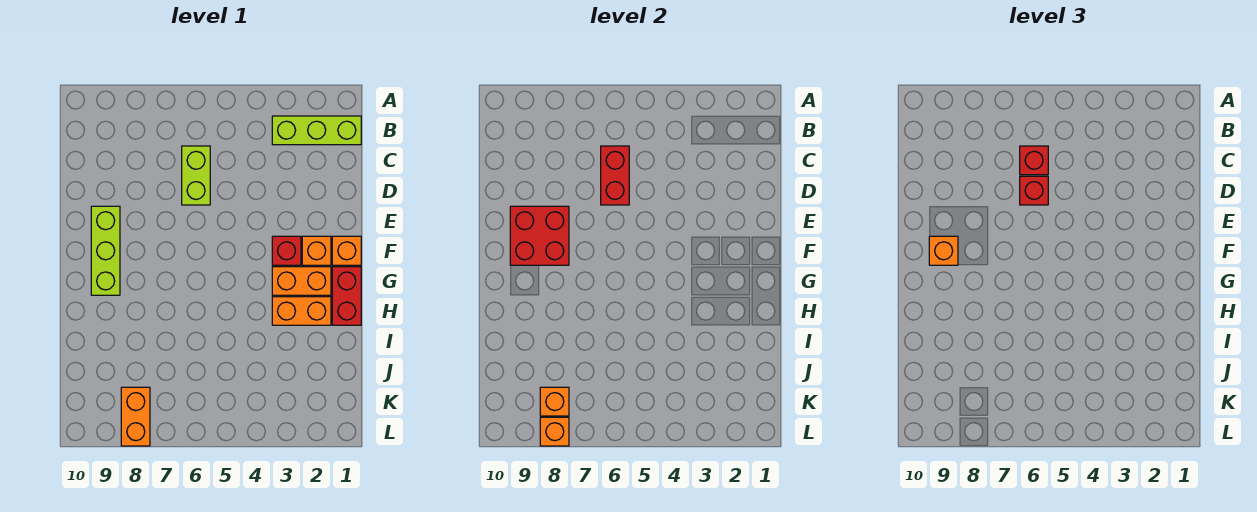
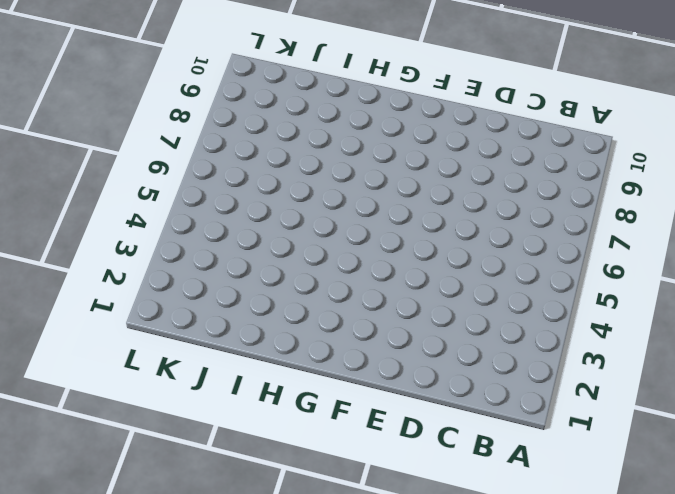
none -> lime brick B1:B3 level 1
none -> lime brick C6:D6 level 1
none -> lime brick E9:G9 level 1

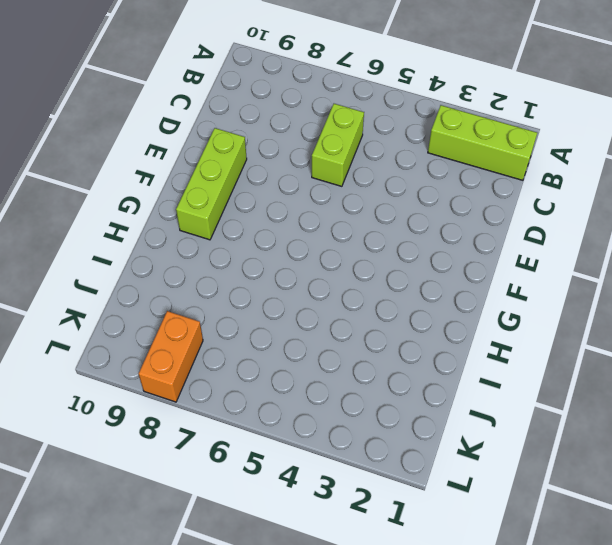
none -> orange brick F1 level 1
none -> orange brick F2 level 1
none -> red brick F3 level 1

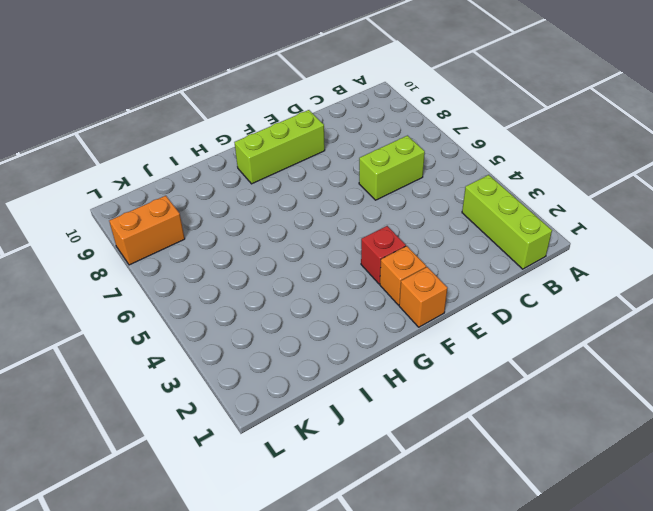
none -> red brick G1:H1 level 1
none -> orange brick G2:G3 level 1
none -> orange brick H2:H3 level 1

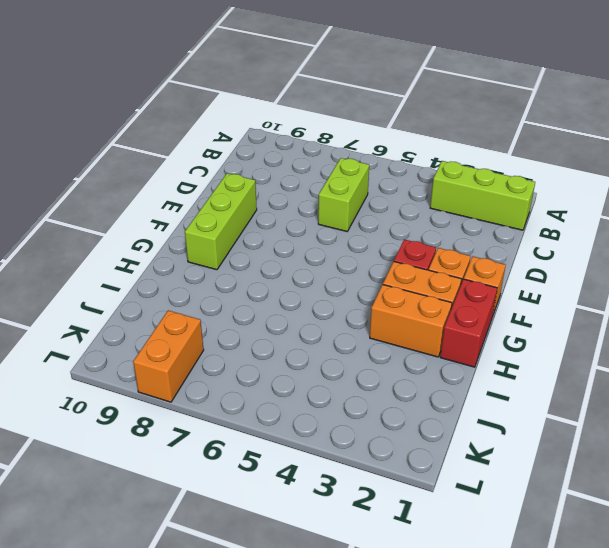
none -> red brick C6:D6 level 2
none -> red brick E8:F9 level 2
none -> orange brick K8 level 2

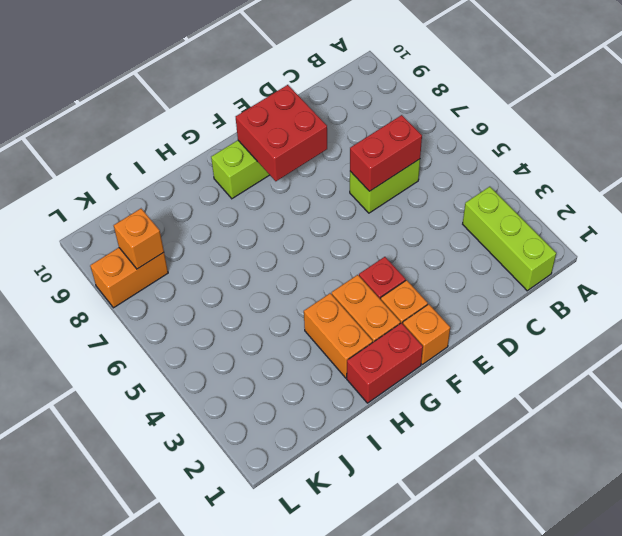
none -> orange brick L8 level 2
none -> red brick C6 level 3
none -> red brick D6 level 3

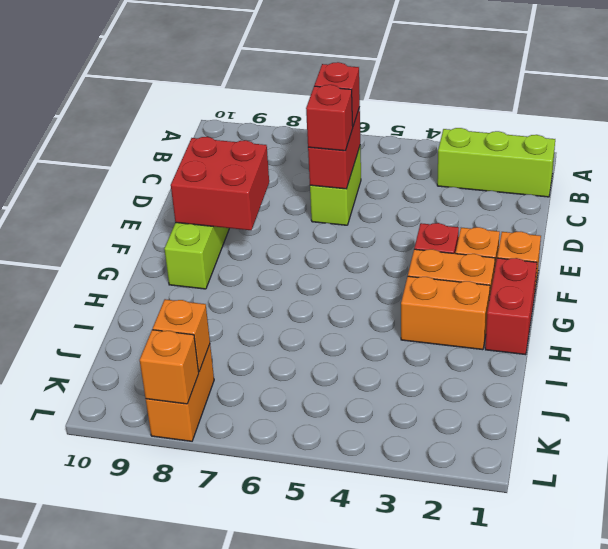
none -> orange brick F9 level 3

